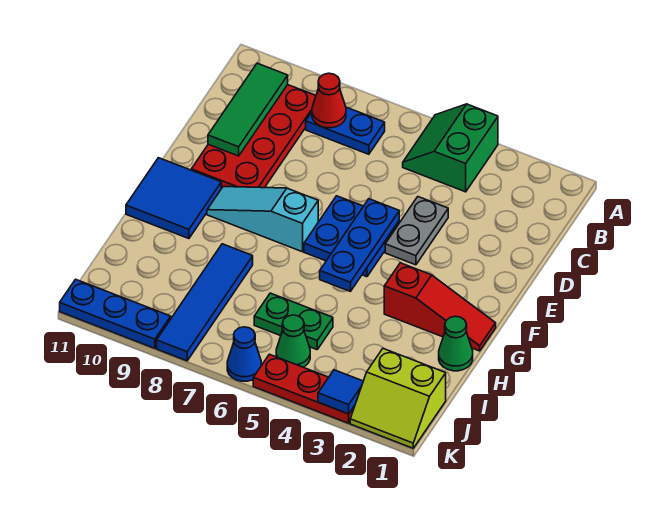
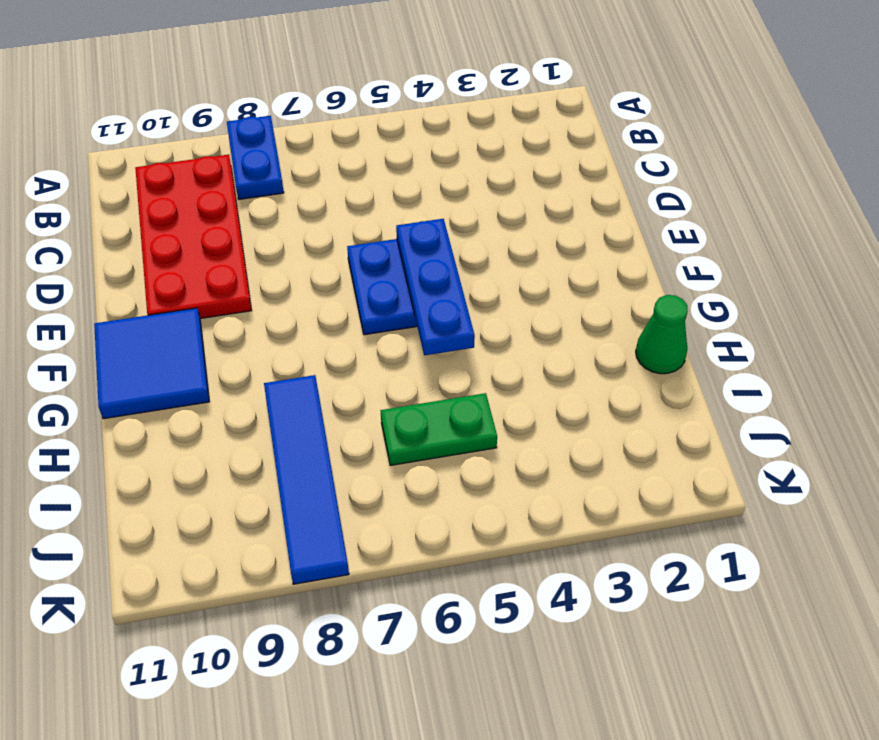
blue plate A8:B8 level 1 -> blue plate B7:B8 level 1
none -> green slope A4:B5 level 1 top 4
none -> grey plate D4:E4 level 1
none -> cyan slope F7:F9 level 1 top 7

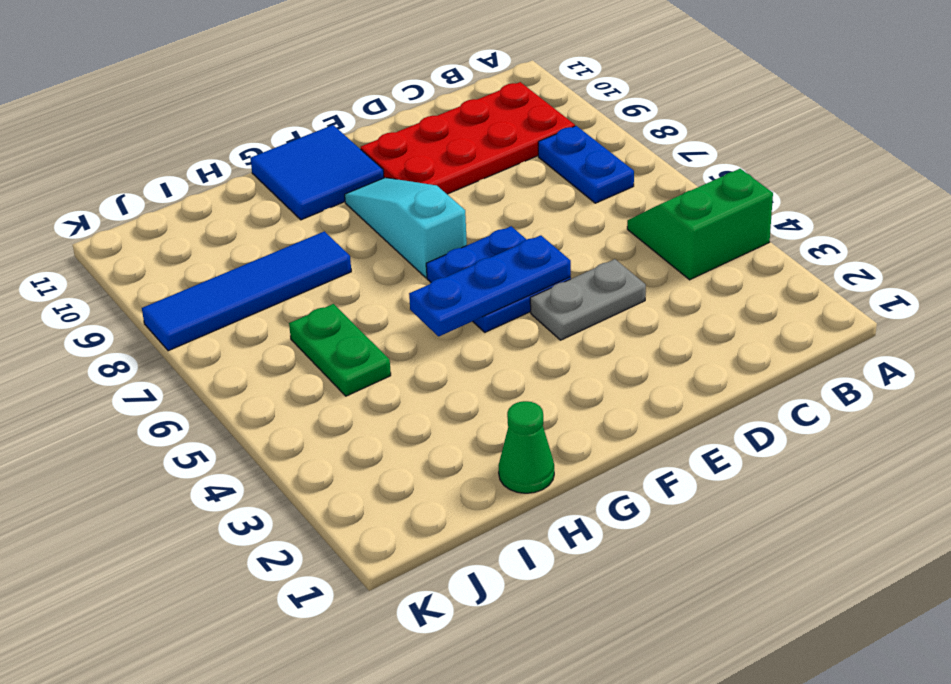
none -> red slope G1:G3 level 1 top 3
none -> lime slope J1:K2 level 1 top J
none -> green cone J5 level 1

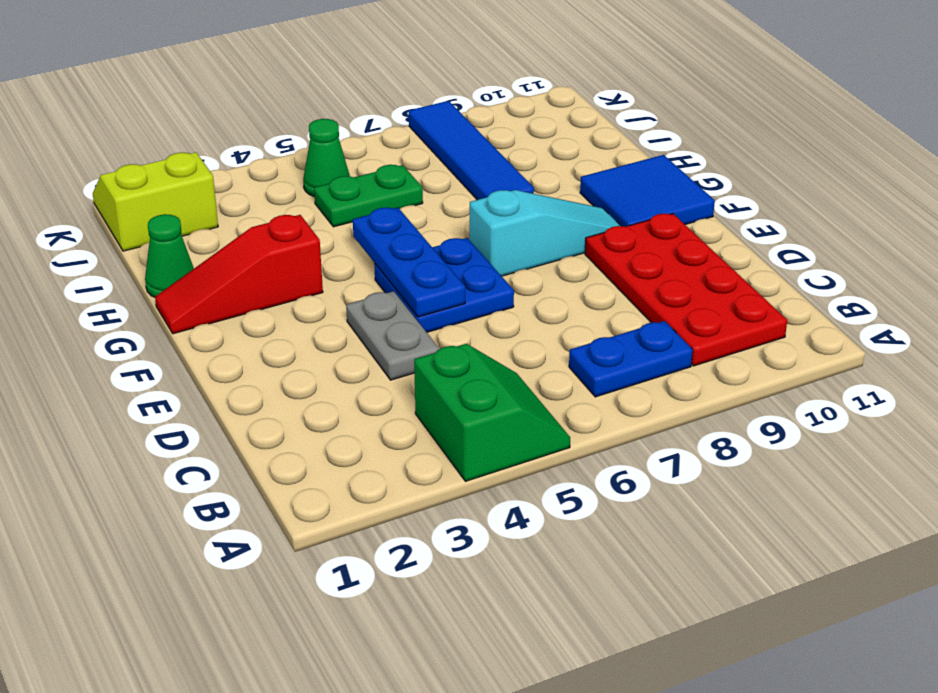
none -> red plate K3:K5 level 1
none -> blue cone K6 level 1
none -> blue plate K9:K11 level 1

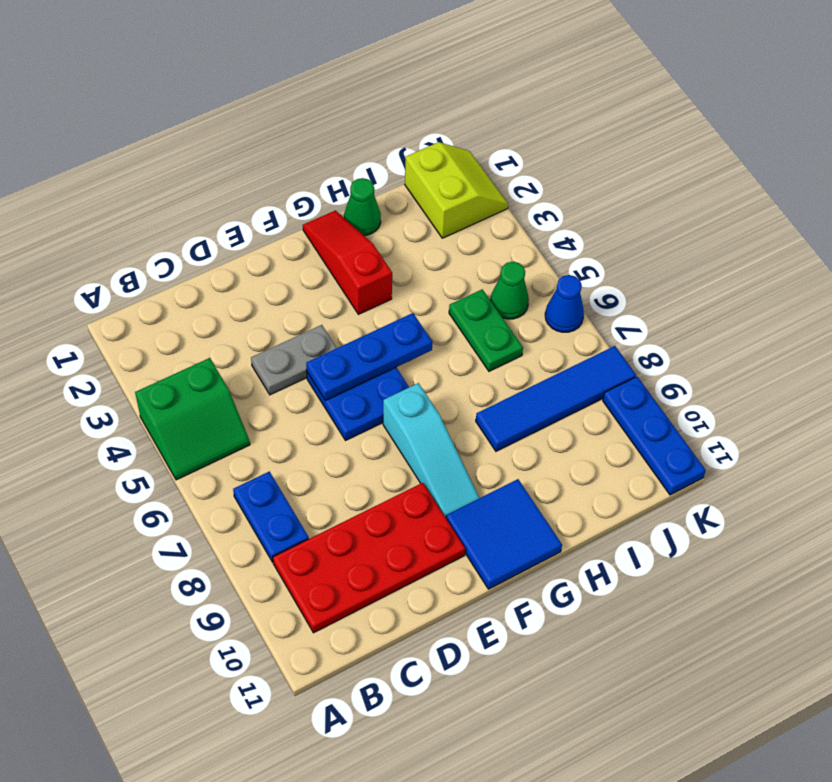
none -> red plate K3:K5 level 1
none -> red cone B8 level 2
none -> green tile B10:D10 level 2

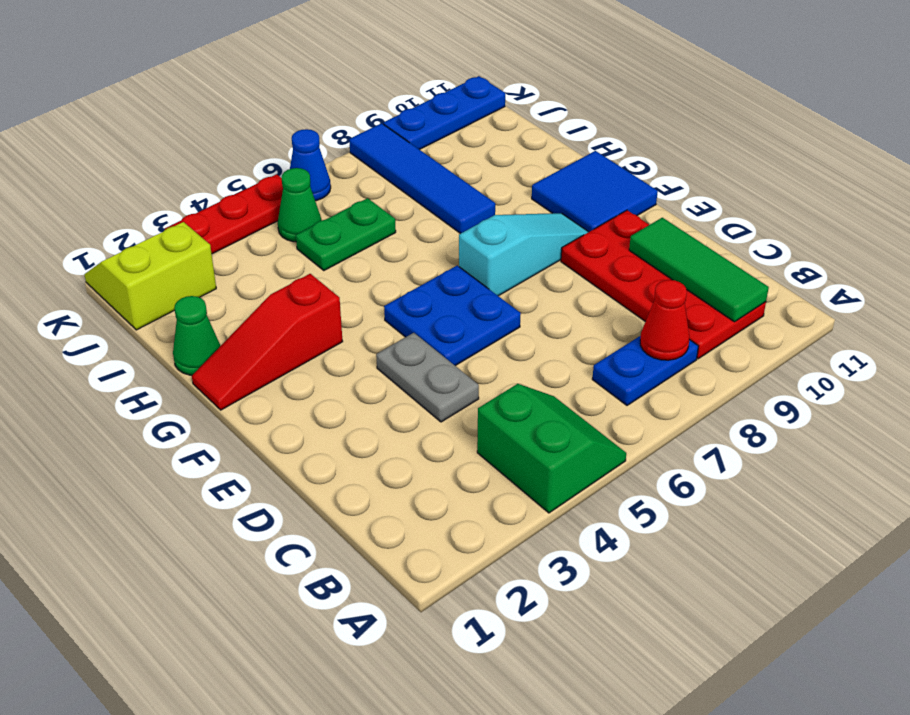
none -> blue plate E5:G5 level 2
none -> blue tile K3 level 2

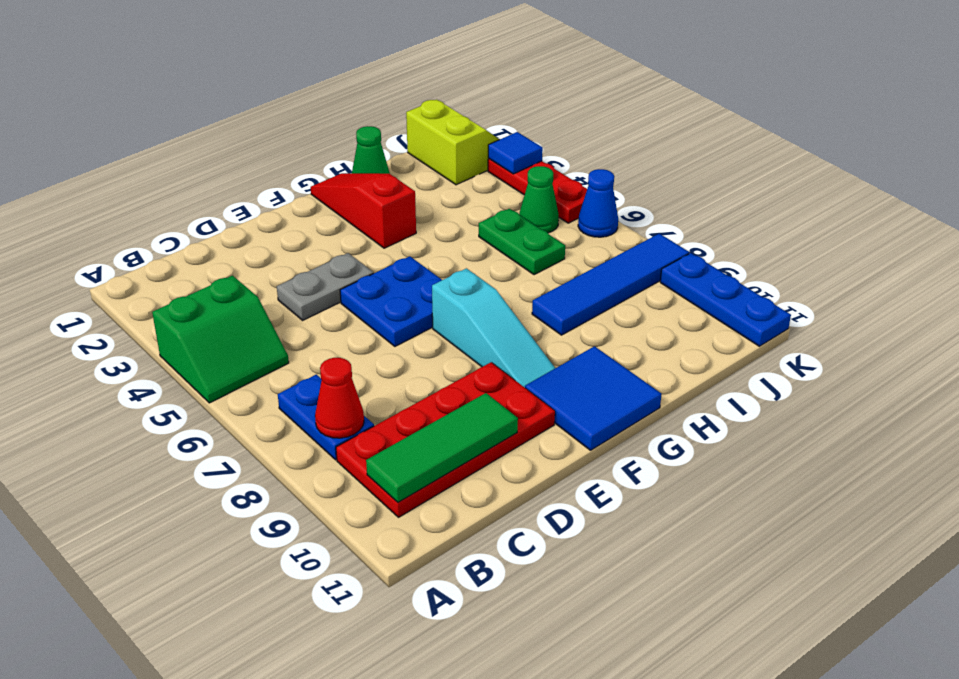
none -> blue plate E5:G5 level 2

